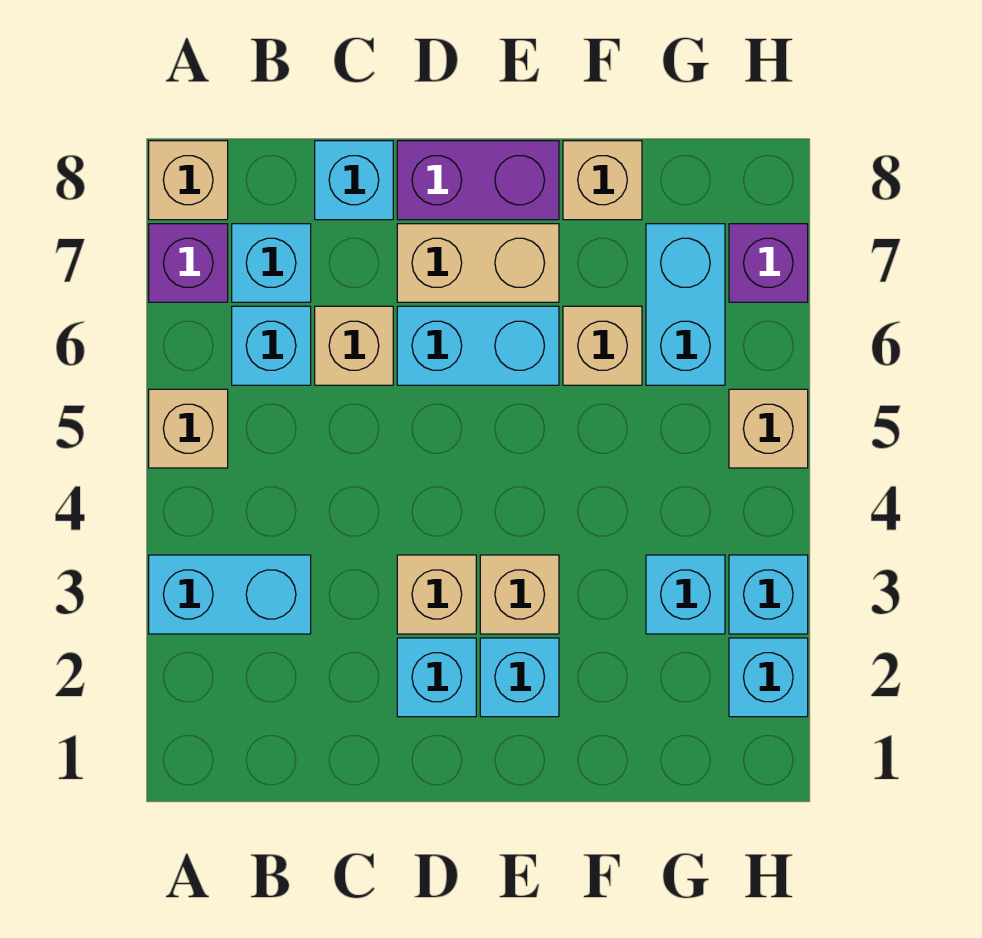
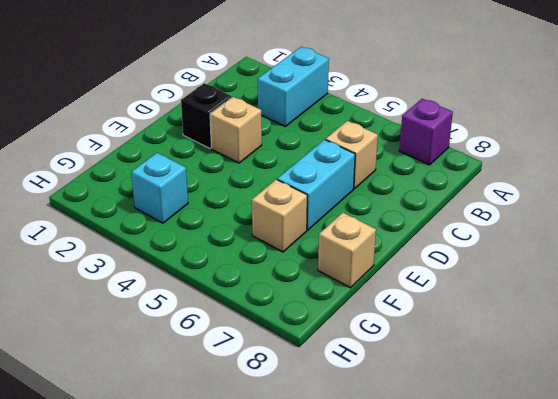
black brick D2 level 1 -> cyan brick D2 level 1
none -> tan brick A5 level 1
none -> tan brick A8 level 1
none -> cyan brick B6 level 1

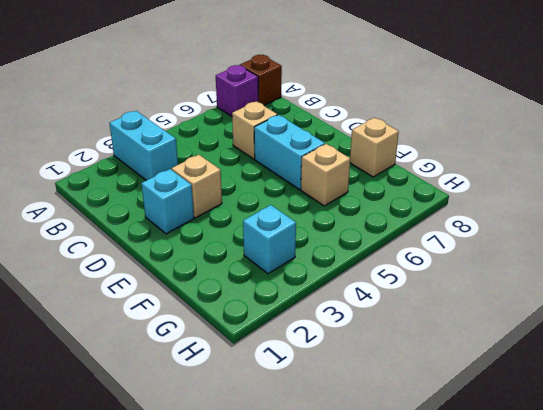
brown brick A8 level 1 -> tan brick A8 level 1
none -> tan brick A5 level 1
none -> cyan brick B6 level 1
none -> cyan brick B7 level 1

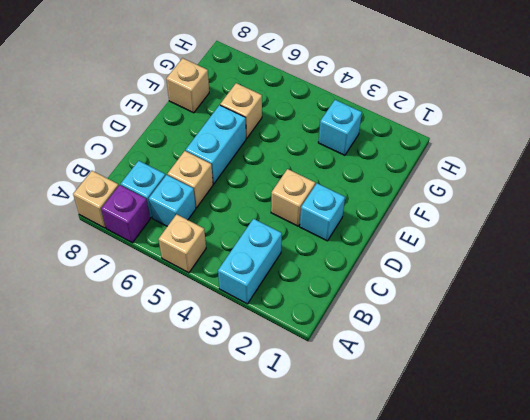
none -> cyan brick C8 level 1
none -> tan brick D7:E7 level 1
none -> purple brick D8:E8 level 1

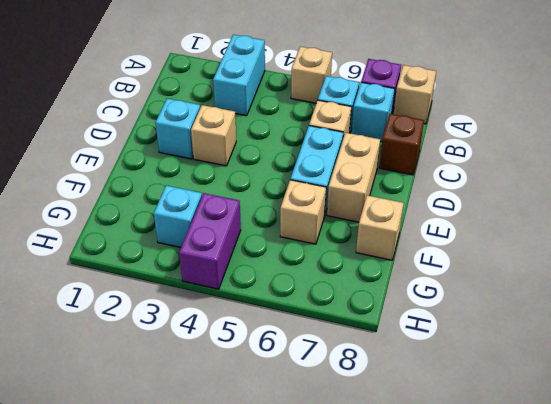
brown brick C8 level 1 -> cyan brick C8 level 1
purple brick G4:H4 level 1 -> purple brick D8:E8 level 1
none -> cyan brick E2 level 1
none -> tan brick E3 level 1
none -> cyan brick G6:G7 level 1

